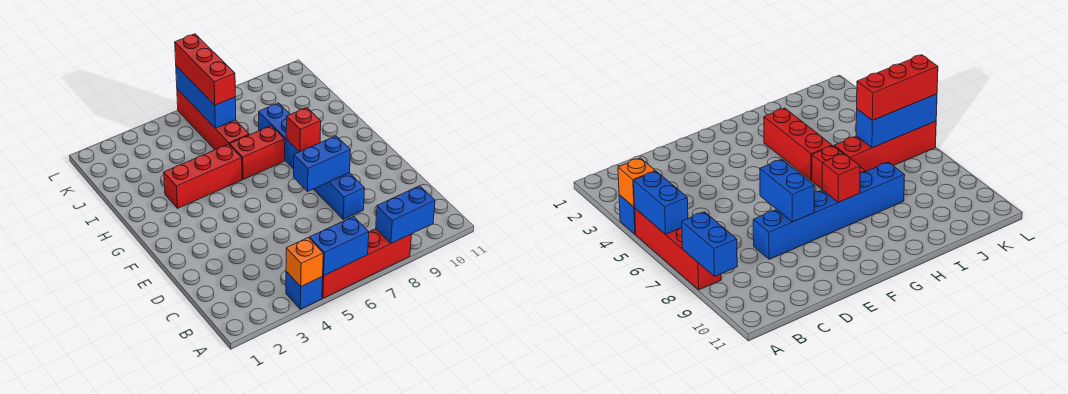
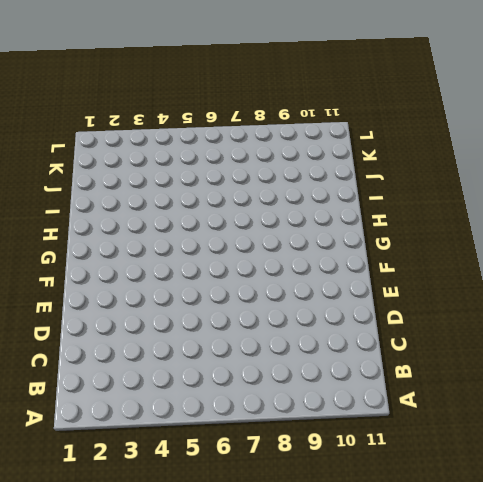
none -> blue brick A4 level 1
none -> red brick A5:A8 level 1
none -> blue brick D8:I8 level 1

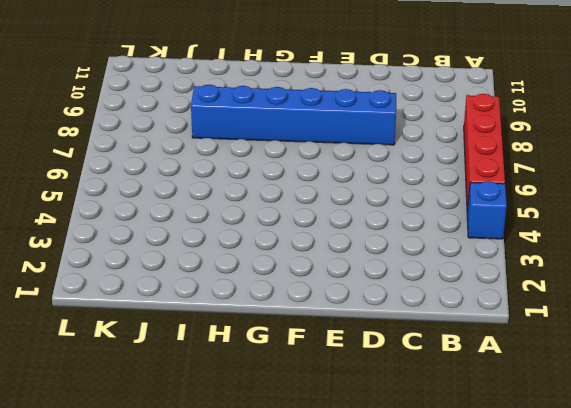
none -> red brick H3:H5 level 1
none -> red brick H6:H7 level 1
none -> red brick I6:L6 level 1

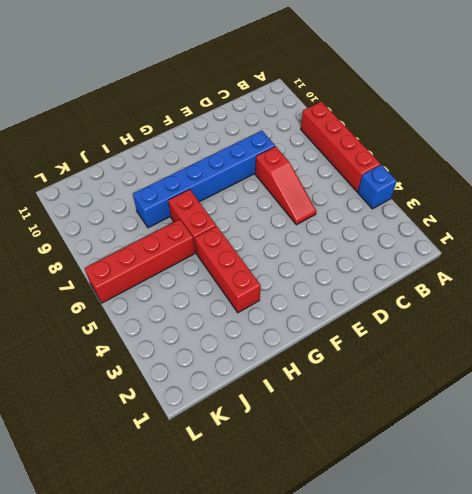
red slope D5:D7 level 1 top 7 -> none
none -> orange brick A4 level 2
none -> blue brick A5:A6 level 2
none -> blue brick A8:A9 level 2

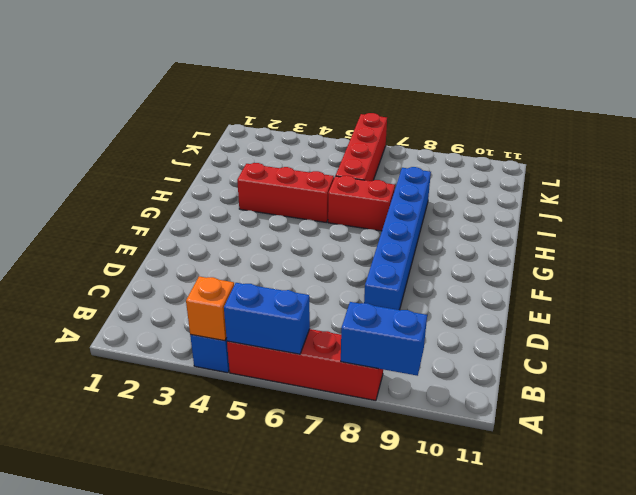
none -> blue brick E7:E8 level 2
none -> red brick G8 level 2
none -> blue brick J6:L6 level 2

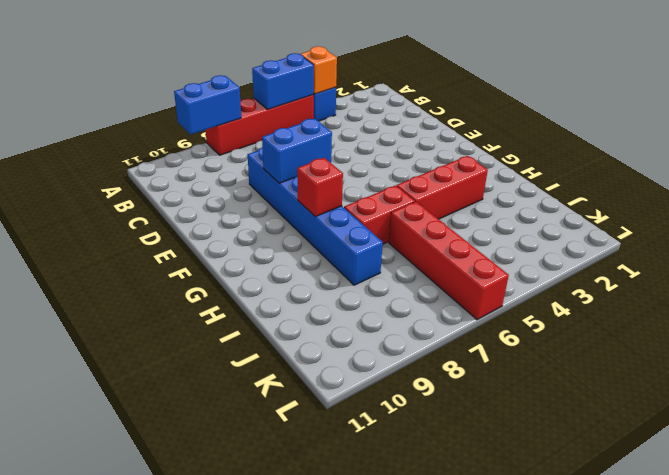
none -> blue brick J6:L6 level 2
none -> red brick J6:L6 level 3

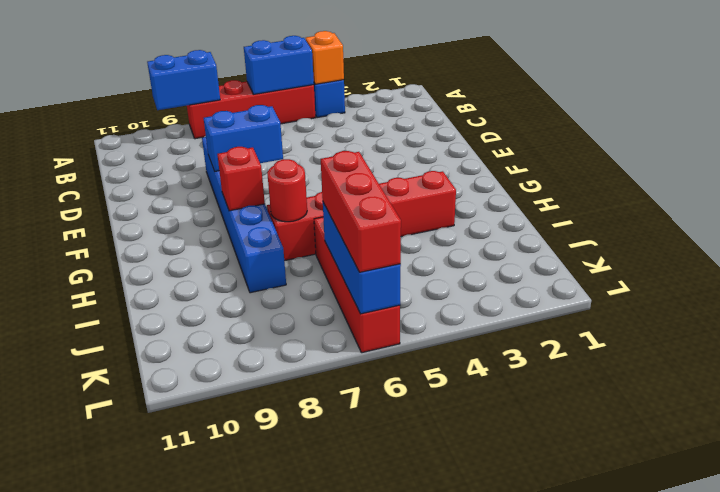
red round brick H7 level 2 -> none

